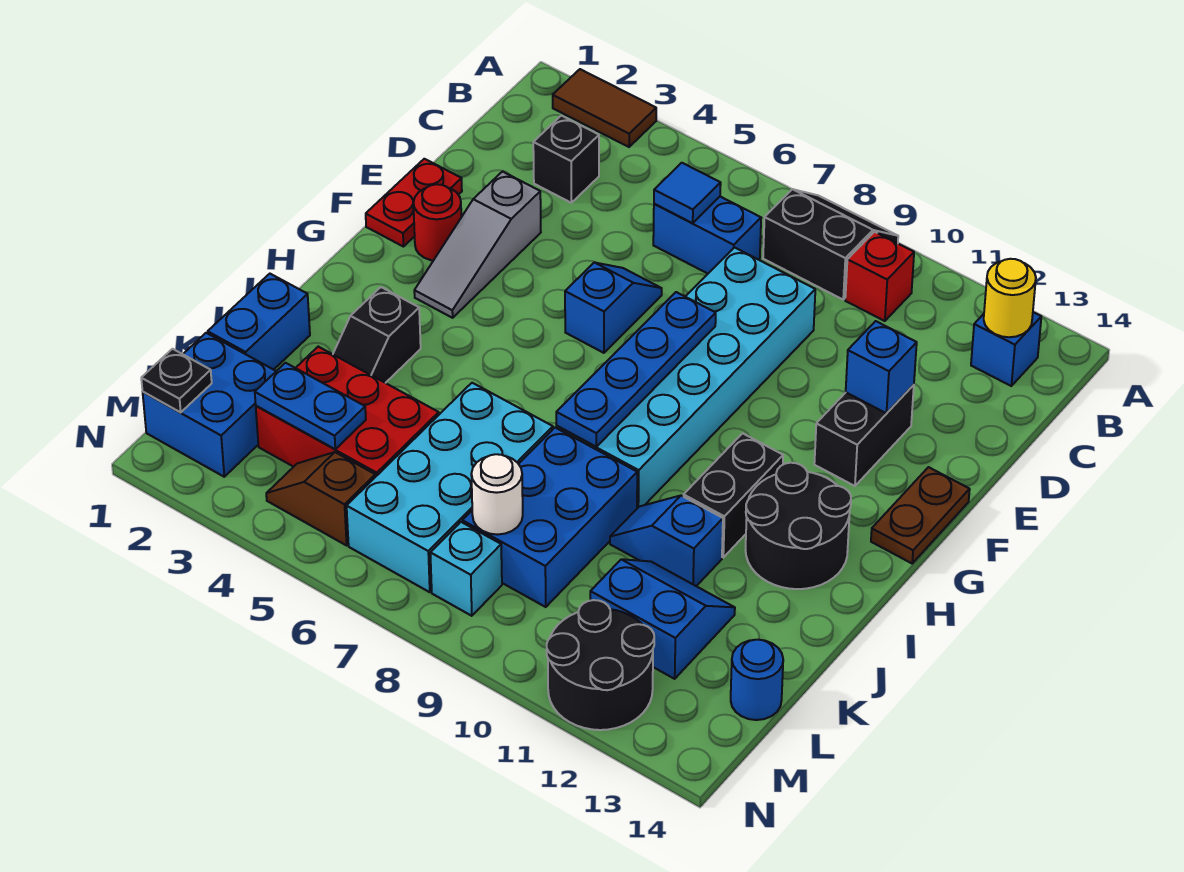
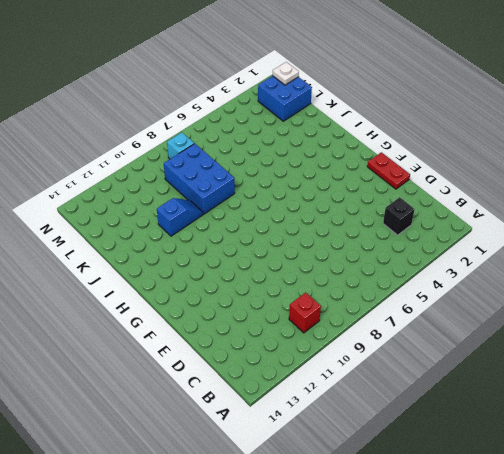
white plate M1 level 2 -> black plate M1 level 2
none -> brown tile A2:A3 level 1
none -> black slope A8:B9 level 1 top B
none -> blue brick B13 level 1
none -> blue brick C6:C7 level 1

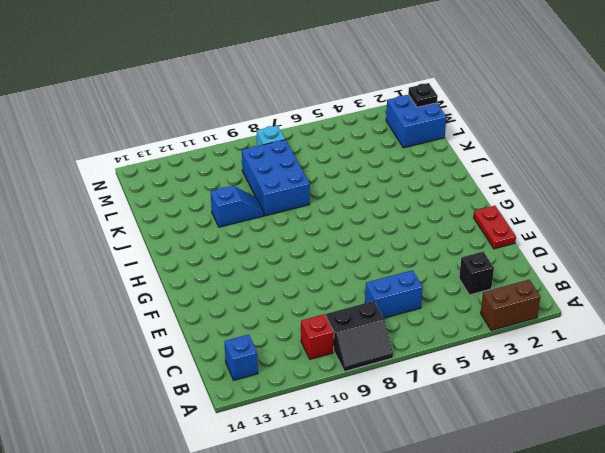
brown brick A2:A3 level 1 -> brown tile A2:A3 level 1
none -> cyan brick D8:I9 level 1
none -> grey slope E3:G3 level 1 top E
none -> blue slope E6:F6 level 1 top F
none -> black brick E12:F12 level 1

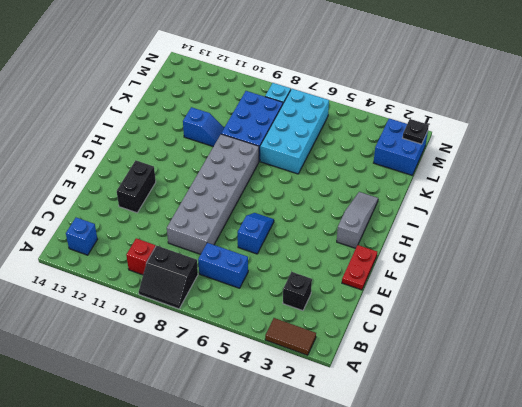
grey brick D8:I9 level 1 -> cyan brick D8:I9 level 1
blue slope E6:F6 level 1 top E -> blue slope E6:F6 level 1 top F
grey slope G2:I2 level 1 top G -> grey slope E3:G3 level 1 top E
none -> red round brick F2 level 1
none -> brown plate F14:G14 level 1
none -> black brick H11:I11 level 1
none -> black round brick H12:I13 level 1

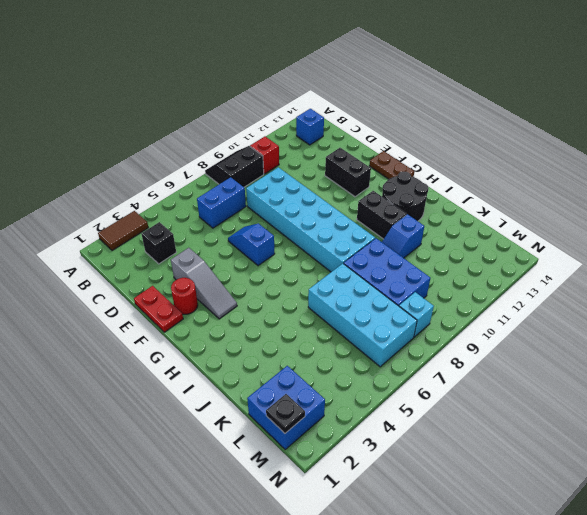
none -> black slope I3:J3 level 1 top I
none -> blue brick J1:K1 level 1
none -> red brick K3:L5 level 1
none -> blue slope K11:L12 level 1 top L

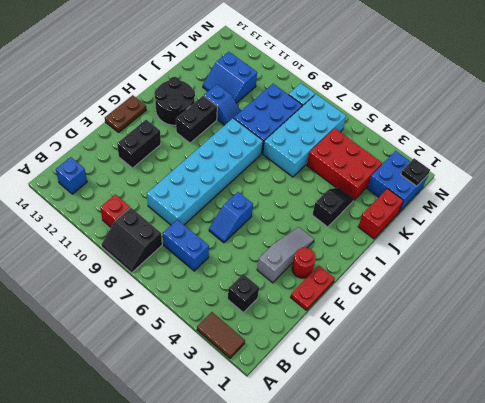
red brick J1:K1 level 1 -> blue brick J1:K1 level 1
none -> blue round brick L14 level 1
none -> brown slope M4:M5 level 1 top 5
none -> black round brick M11:N12 level 1
none -> yellow round brick B13 level 2

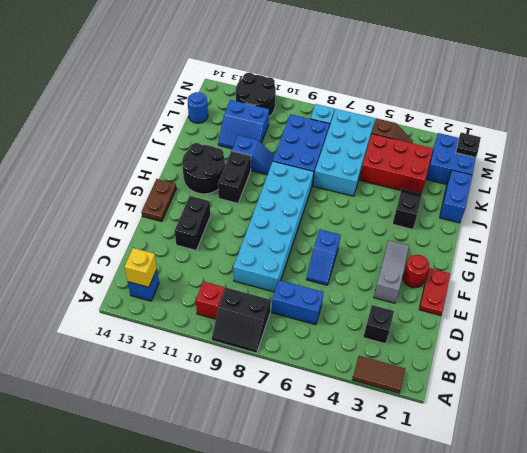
yellow brick B13 level 2 -> yellow round brick B13 level 2
none -> blue tile C6 level 2
none -> blue brick E12 level 2
none -> blue plate F8:I8 level 2
none -> blue plate L3:L4 level 2

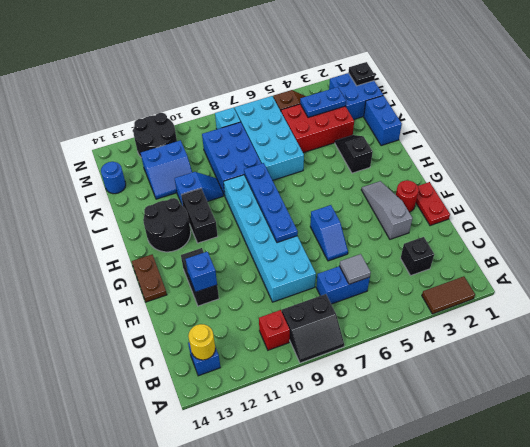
grey tile C6 level 2 -> blue tile C6 level 2
none -> white round brick L8 level 2

